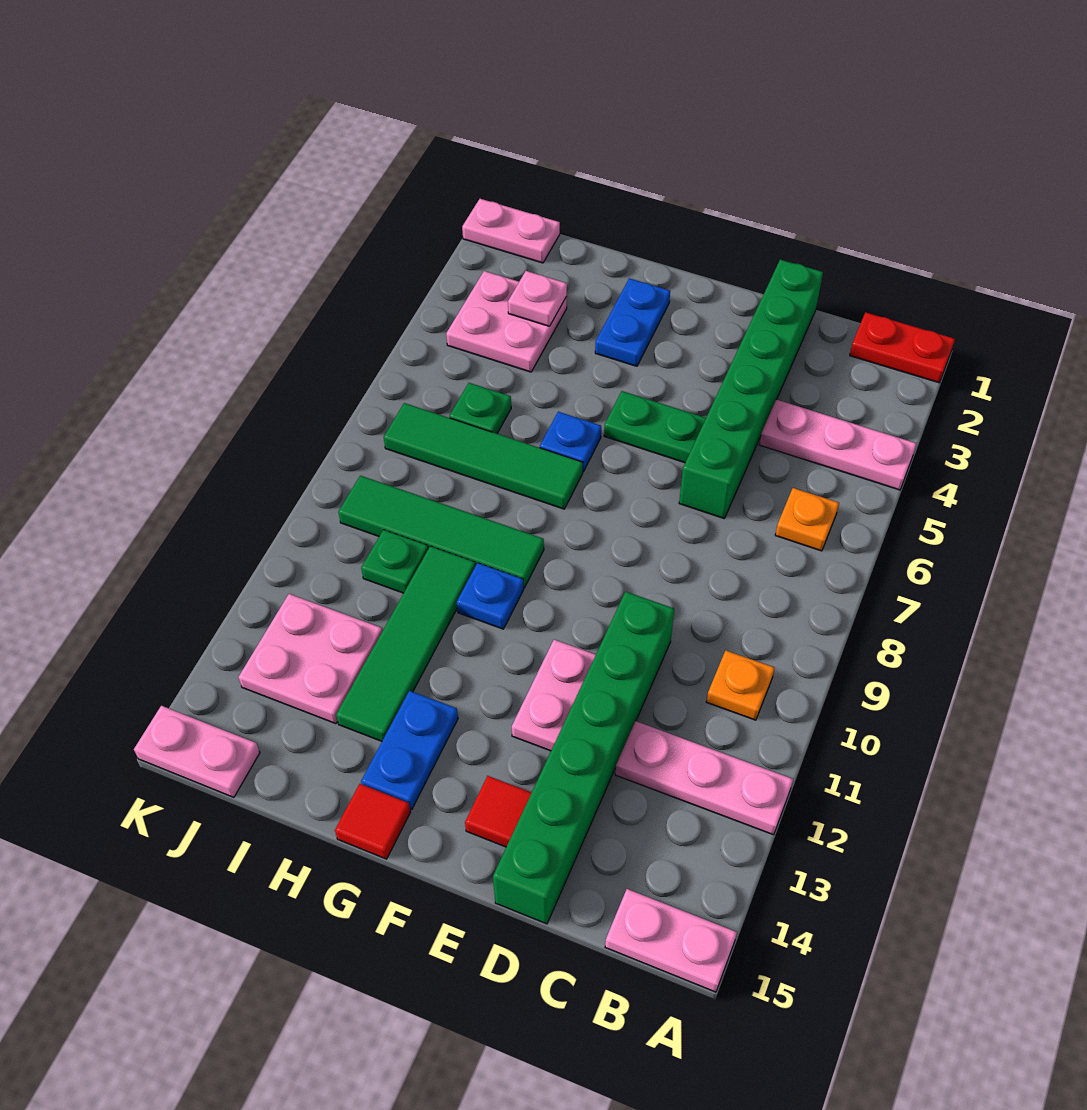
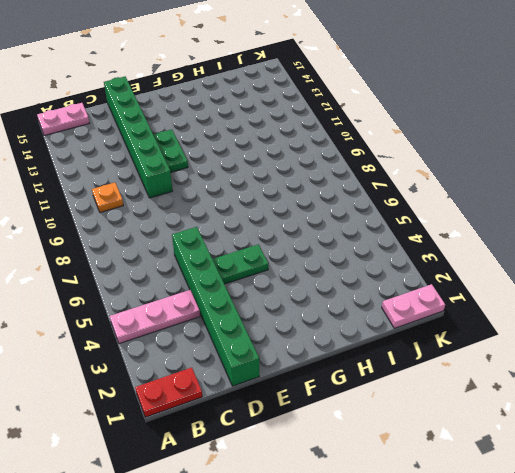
green plate E11:E12 level 1 -> pink plate E11:E12 level 1
none -> pink plate A12:C12 level 1
none -> orange plate B6 level 1
none -> red tile E14 level 1

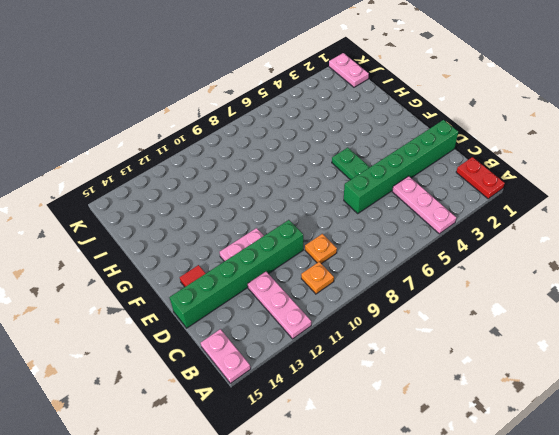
orange plate C9 level 1 -> orange plate B6 level 1
none -> blue plate G2:G3 level 1
none -> blue plate G6 level 1
none -> green tile G7:J7 level 1

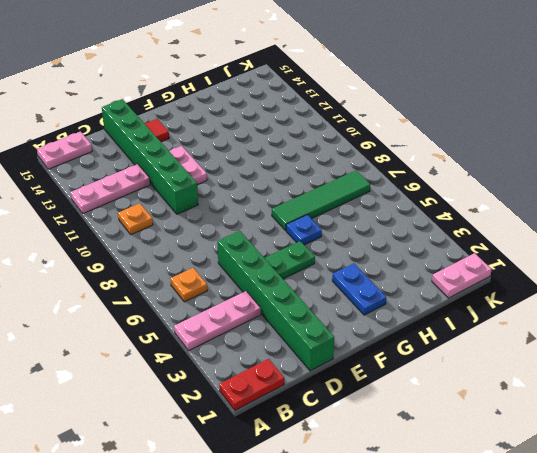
none -> green tile G9:J9 level 1
none -> blue plate G10 level 1
none -> blue plate G13:G14 level 1

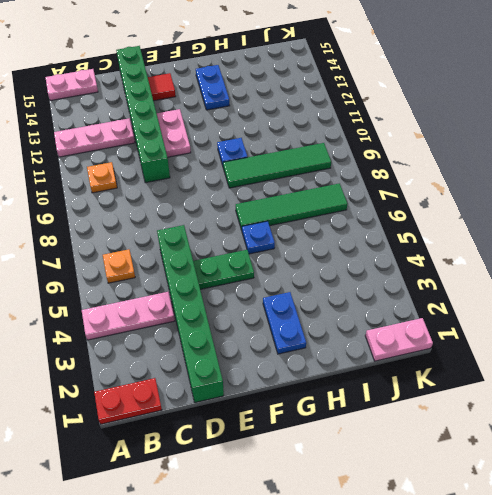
none -> red tile G15 level 1
none -> green tile H10:H13 level 1
none -> pink plate I3:J4 level 1

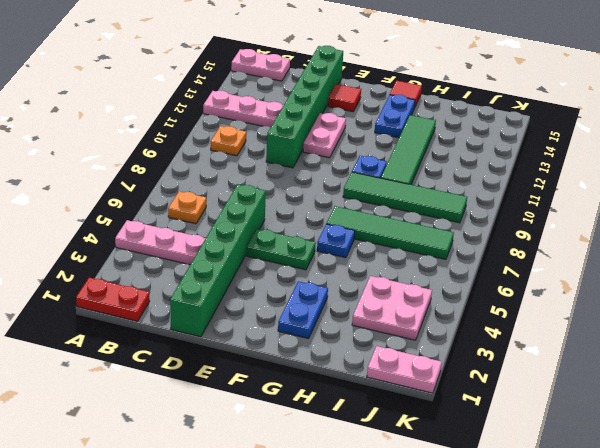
none -> green plate I6 level 1
none -> green plate I10 level 1
none -> pink plate I12:J13 level 1

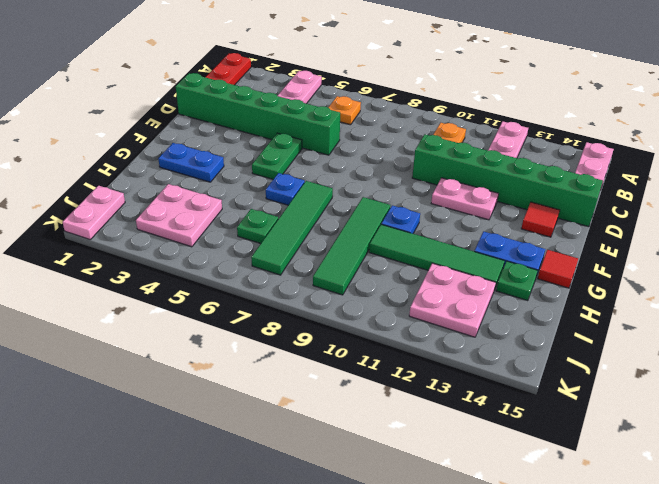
green plate H14 level 1 -> green plate I10 level 1
none -> pink plate J15:K15 level 1
none -> pink plate I3 level 2

